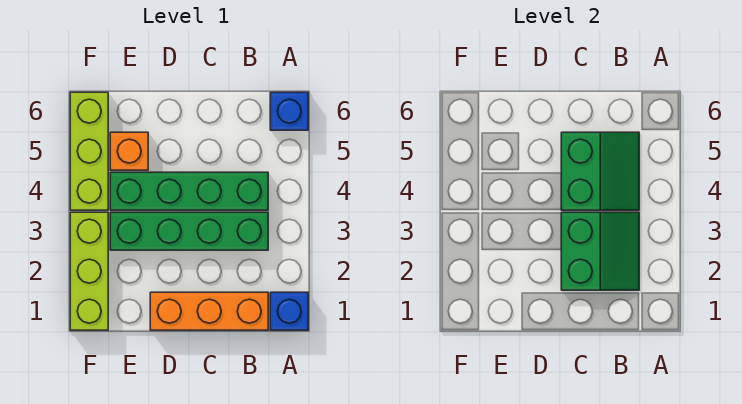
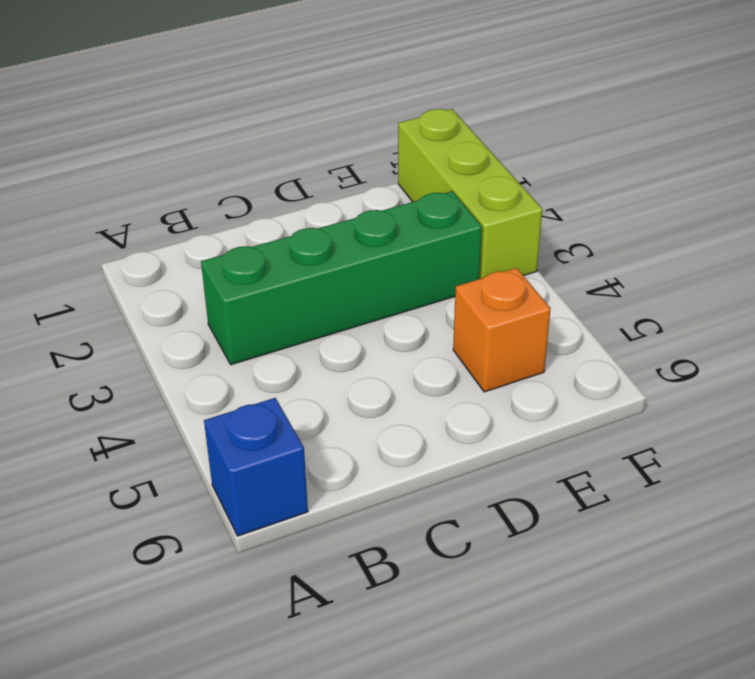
none -> blue brick A1 level 1
none -> orange brick B1:D1 level 1

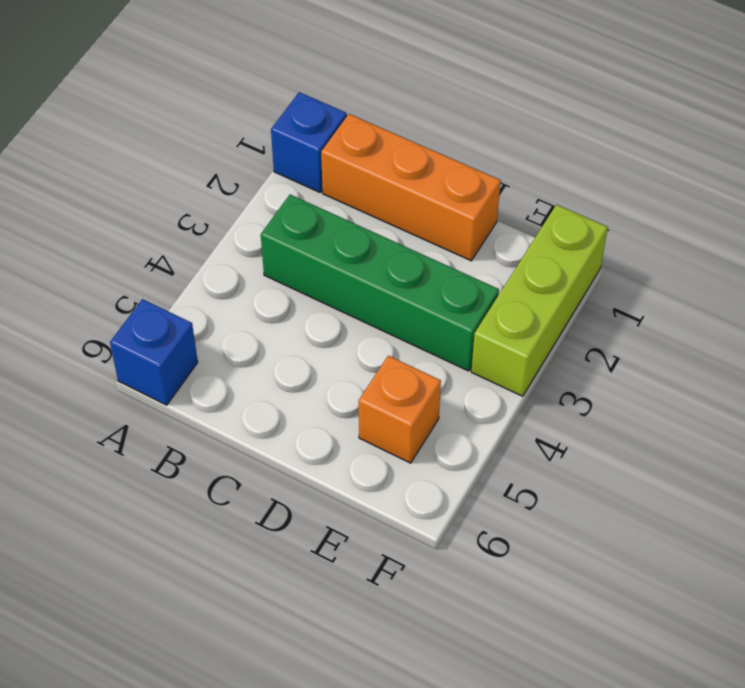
none -> green brick B4:E4 level 1
none -> lime brick F4:F6 level 1

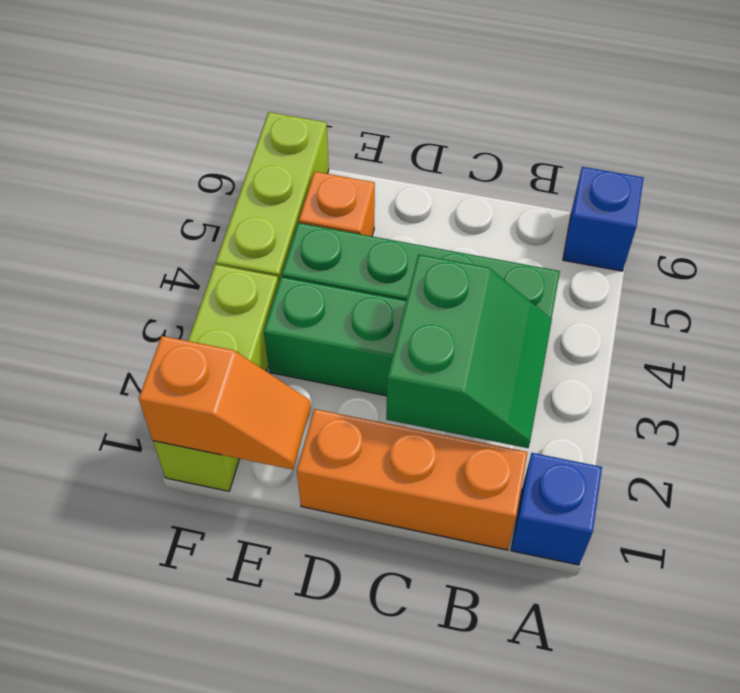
orange slope E1:F1 level 2 top F -> none
none -> green slope B4:C5 level 2 top C

